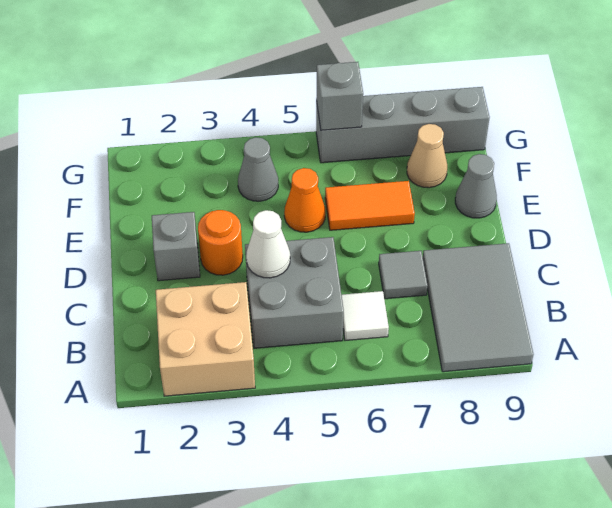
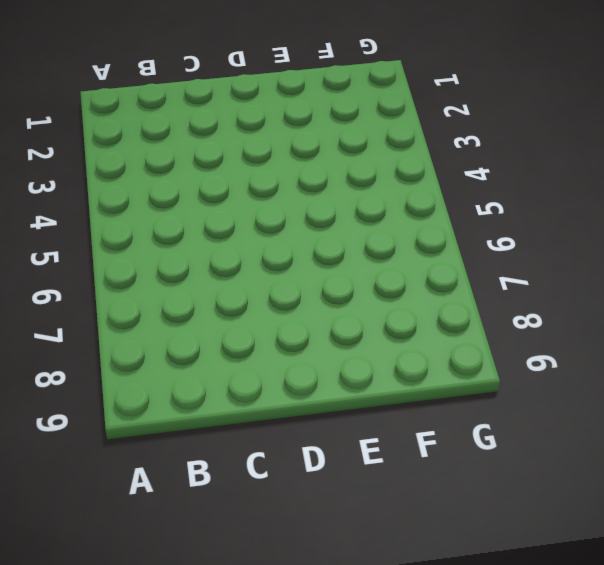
none -> tan brick A2:B3 level 1
none -> grey tile A8:C9 level 1
none -> grey brick B4:C5 level 1

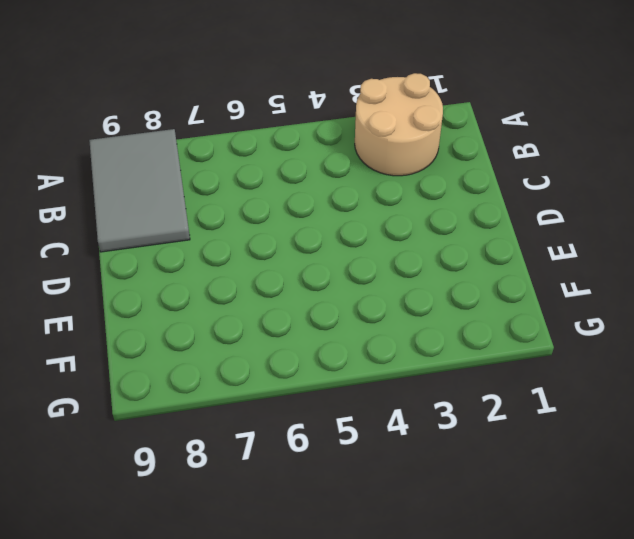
tan round brick A2:B3 level 1 -> tan brick A2:B3 level 1
none -> grey brick B4:C5 level 1
none -> white tile B6 level 1
none -> grey tile C7 level 1

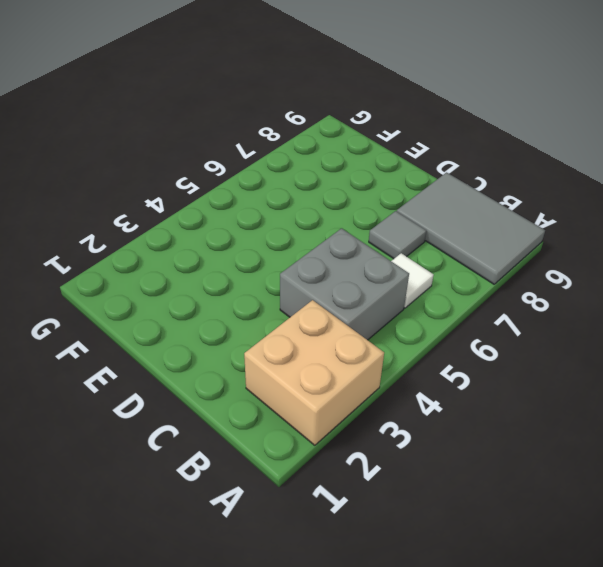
none -> grey brick D2 level 1
none -> orange round brick D3 level 1
none -> orange cone E5 level 1

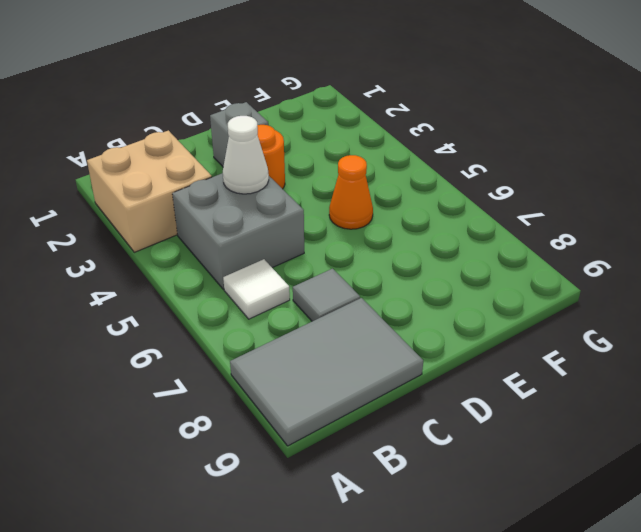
none -> orange tile E6:E7 level 1
none -> grey cone E9 level 1
none -> grey cone F4 level 1

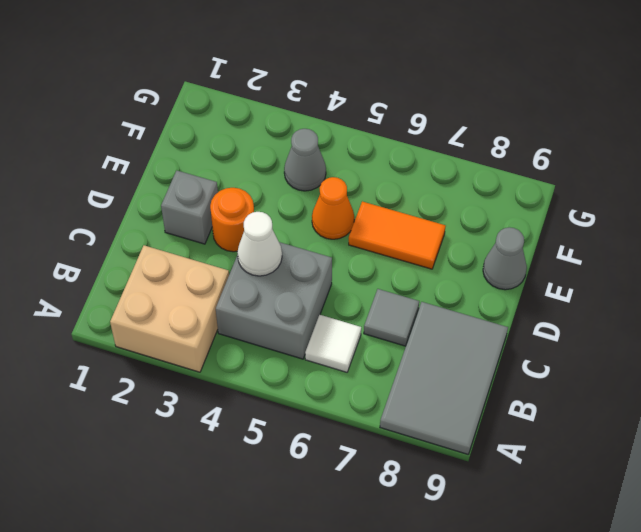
none -> tan cone F8 level 1
none -> grey brick G6:G9 level 1
none -> grey brick G6 level 2

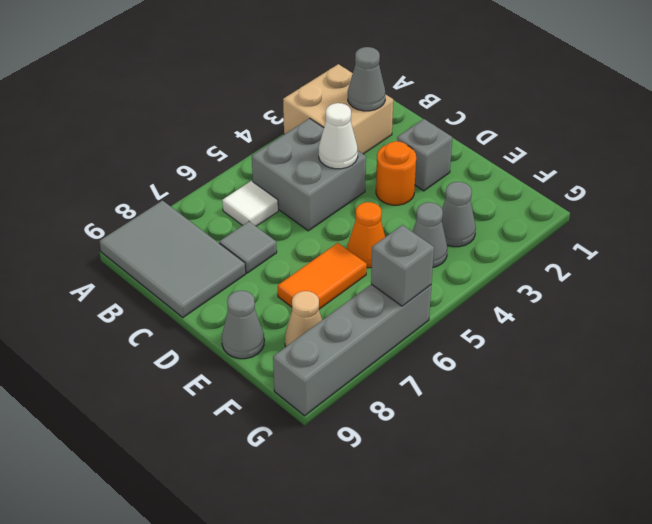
grey cone B2 level 2 -> none
grey cone F3 level 1 -> none

